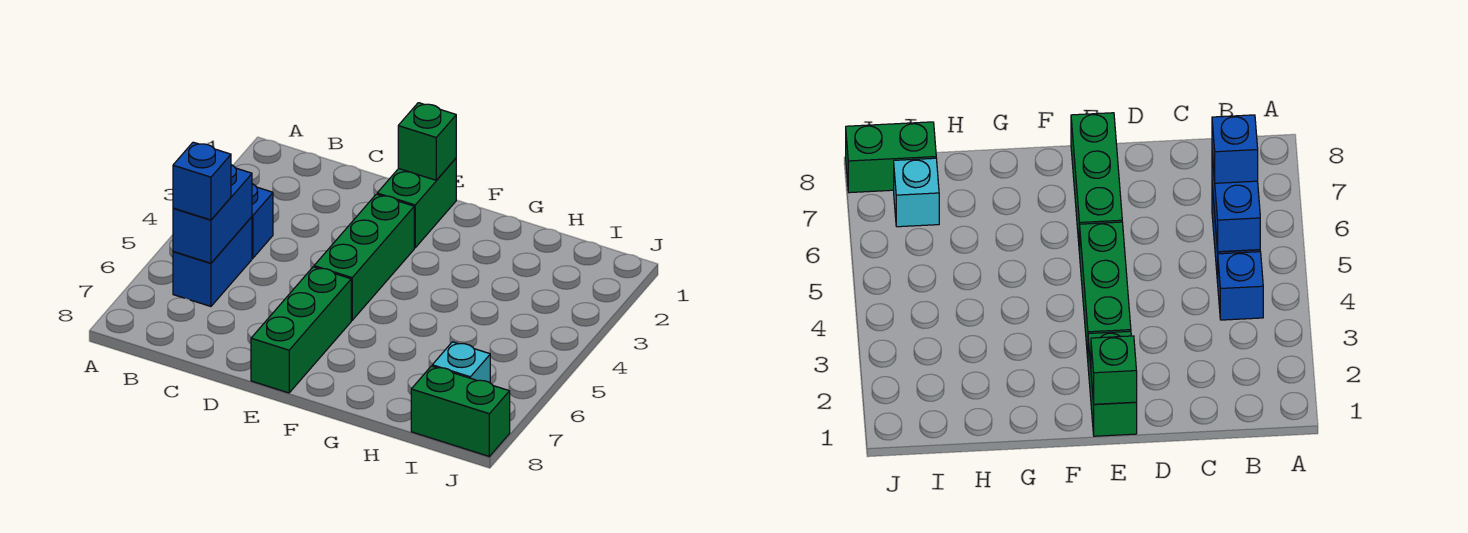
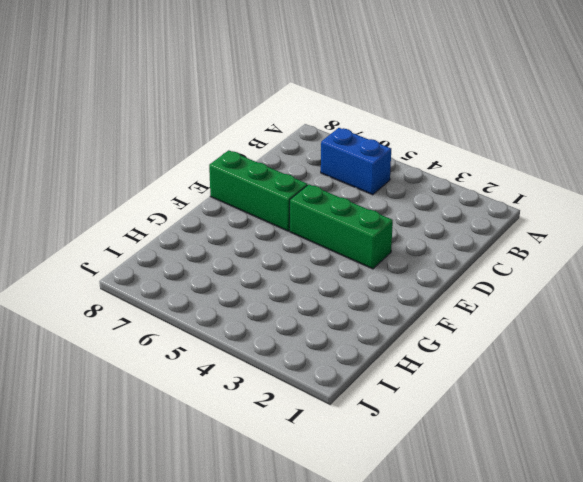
none -> blue brick B4 level 1
none -> green brick E1:E2 level 1

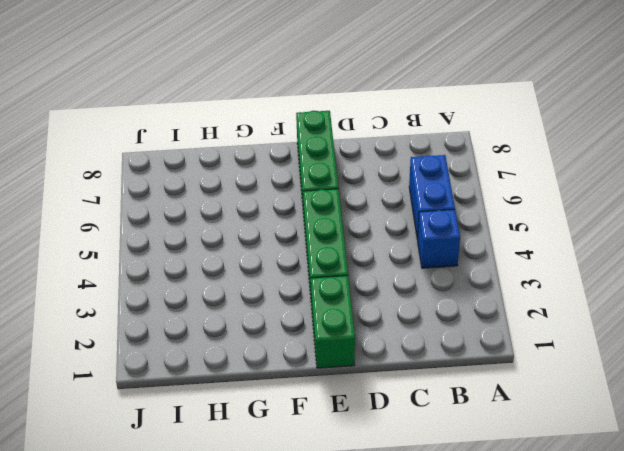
none -> cyan brick I7 level 1
none -> green brick I8:J8 level 1

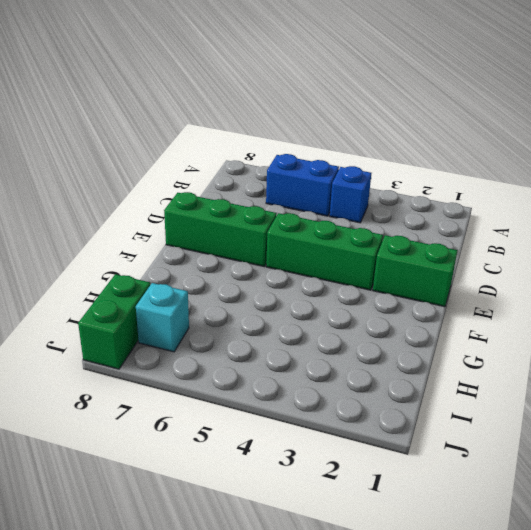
none -> blue brick B5:B6 level 2
none -> green brick E1 level 2

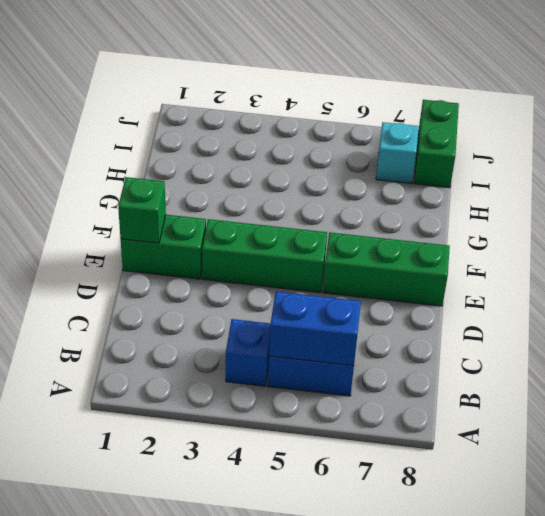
none -> blue brick B6 level 3

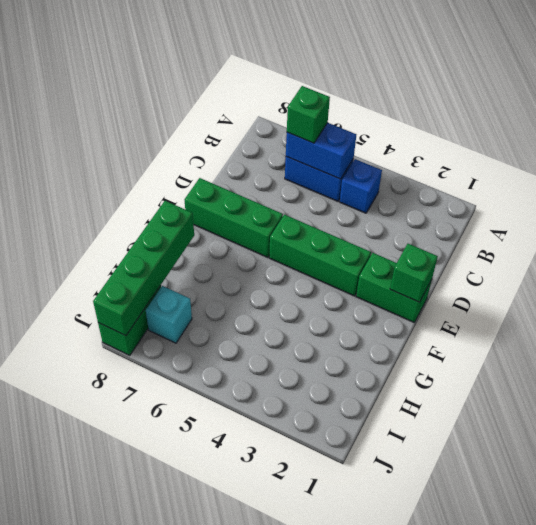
green brick B6 level 3 -> blue brick B6 level 3
green brick G8:J8 level 2 -> none

